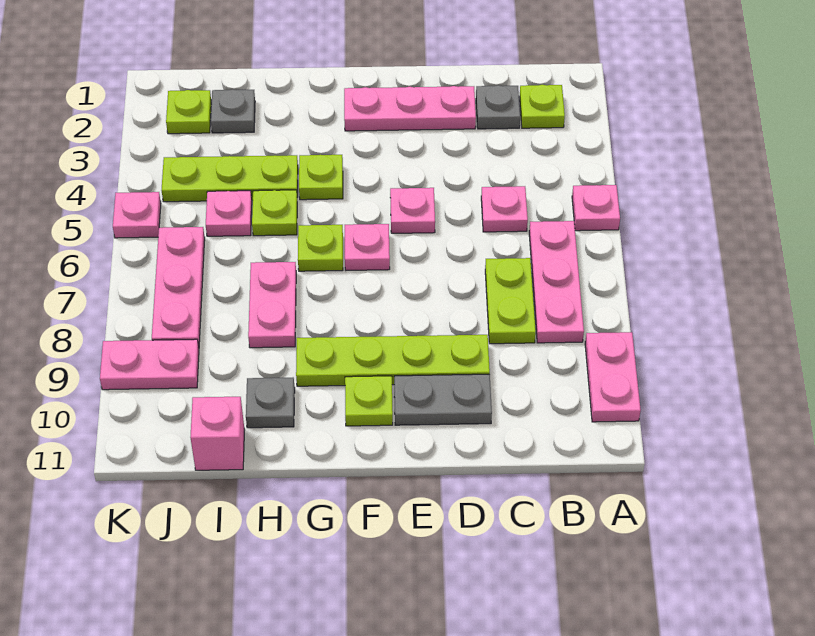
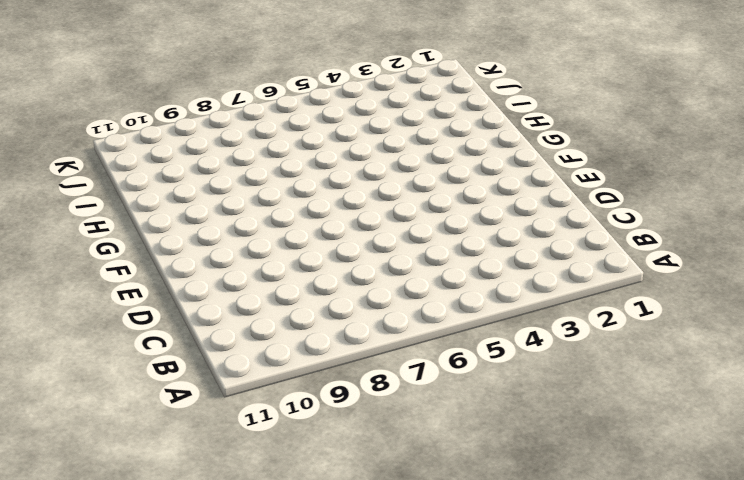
none -> pink plate A5 level 1
none -> pink plate A9:A10 level 1
none -> lime plate B2 level 1

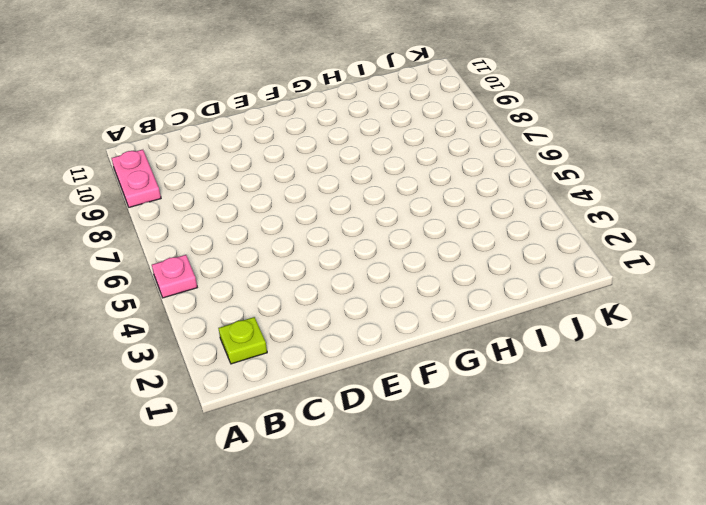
none -> pink plate B6:B8 level 1
none -> grey plate C2 level 1
none -> pink plate C5 level 1

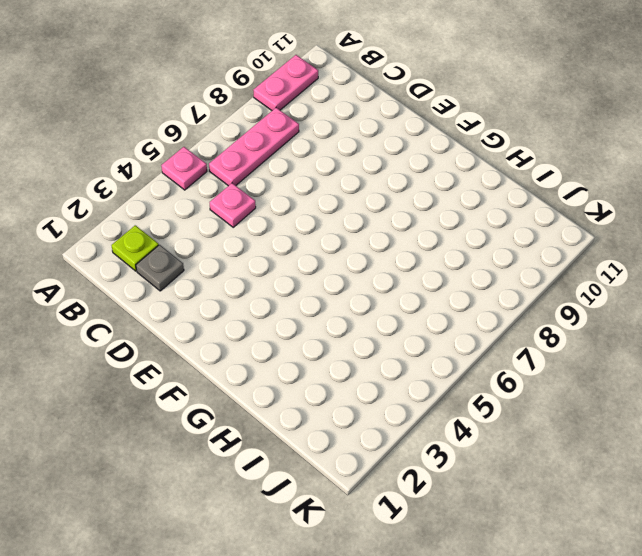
none -> lime plate C7:C8 level 1
none -> pink plate D2:F2 level 1
none -> lime plate D9:G9 level 1

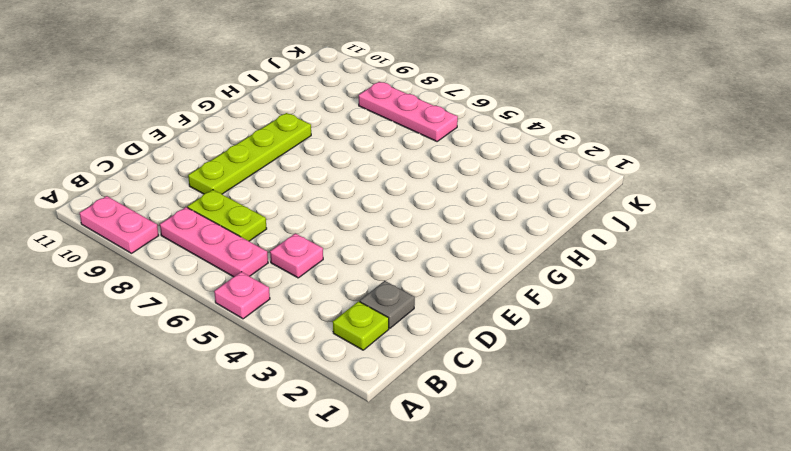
none -> pink plate D2:F2 level 1
none -> grey plate D10:E10 level 1
none -> pink plate E5 level 1

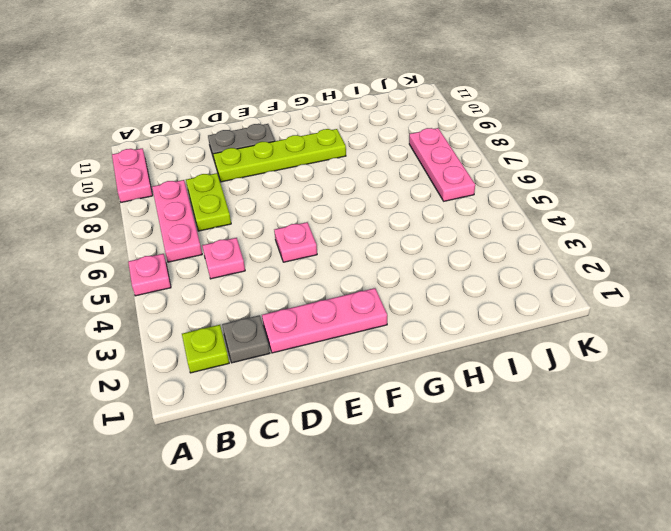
none -> pink plate F6 level 1
none -> lime plate F10 level 1
none -> lime plate G4 level 1

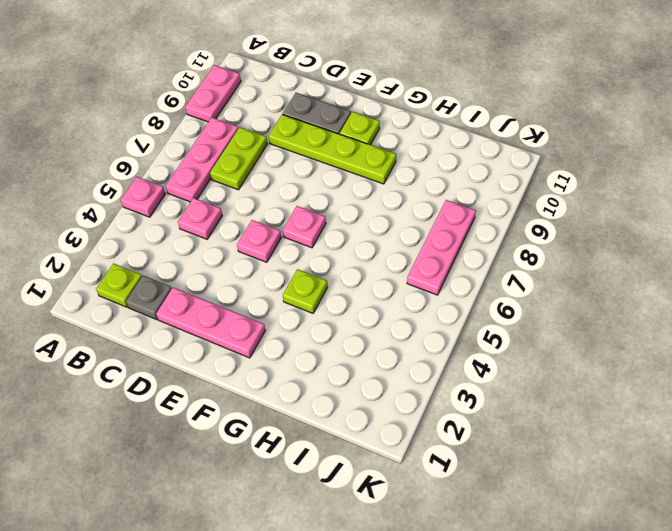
none -> lime plate G6 level 1
none -> lime plate H4:J4 level 1
none -> lime plate H5 level 1

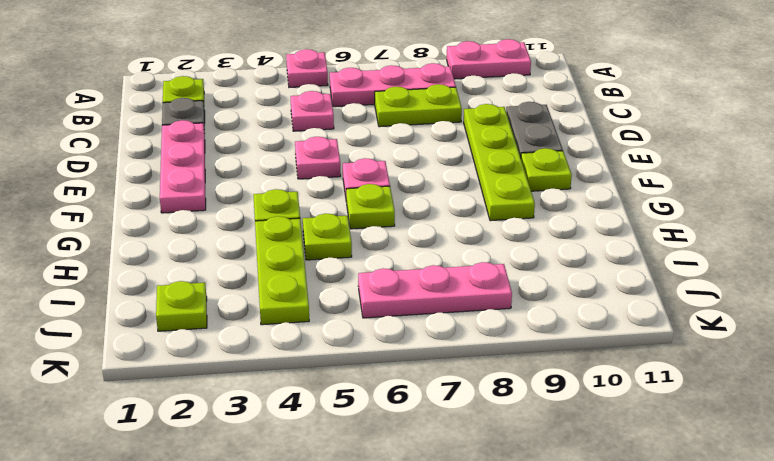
none -> pink plate H7:H8 level 1
none -> grey plate H10 level 1
none -> grey plate I2 level 1

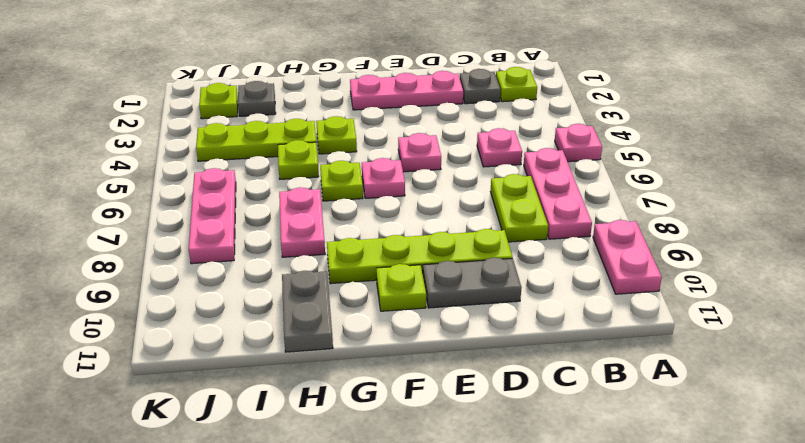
grey plate H10:H11 level 1 -> grey plate H10 level 1
none -> pink plate I5 level 1
none -> pink brick I11 level 1
none -> pink plate J9:K9 level 1

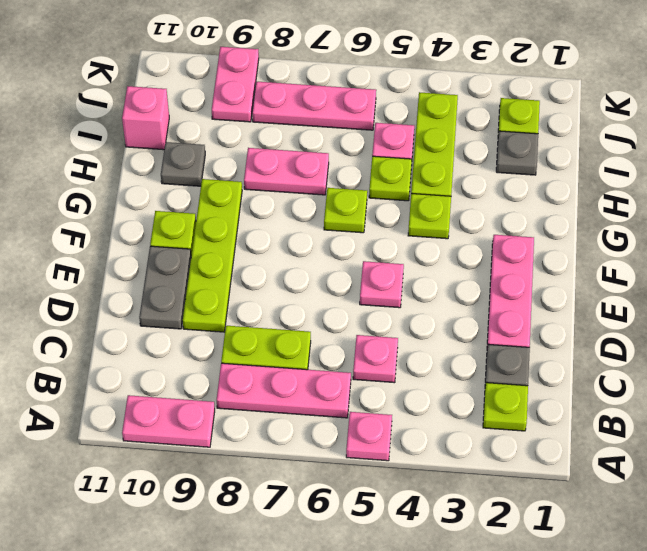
none -> pink plate F6 level 1
none -> pink plate K5 level 1

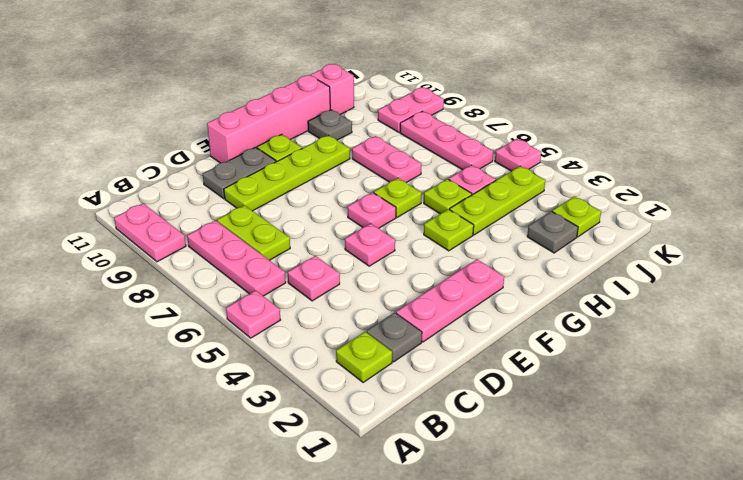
pink brick E11:H11 level 1 -> none

